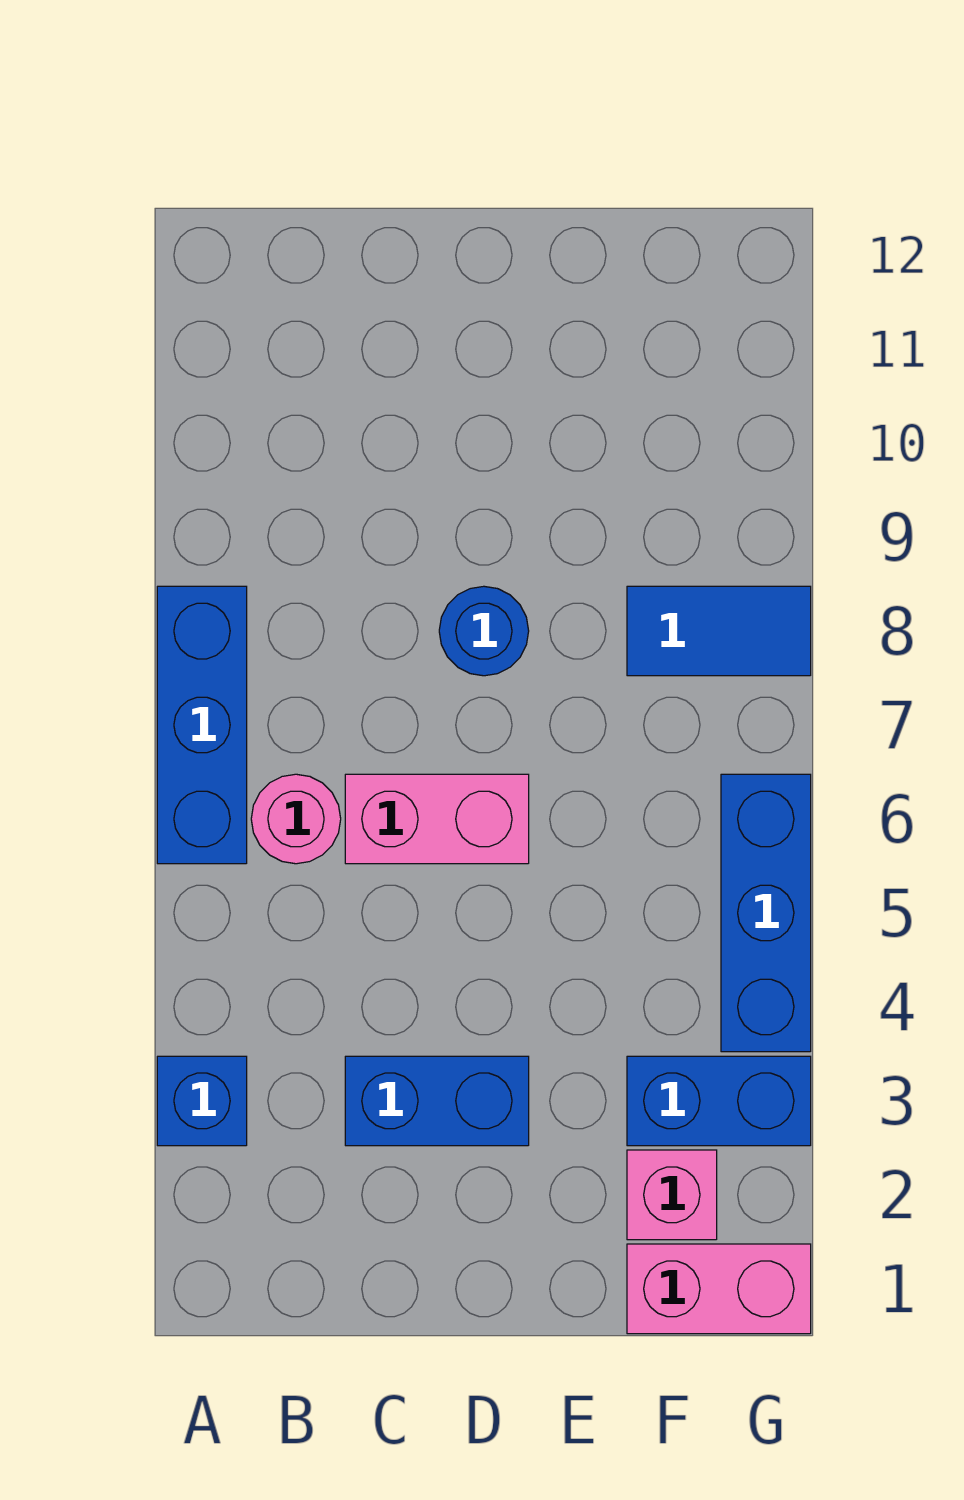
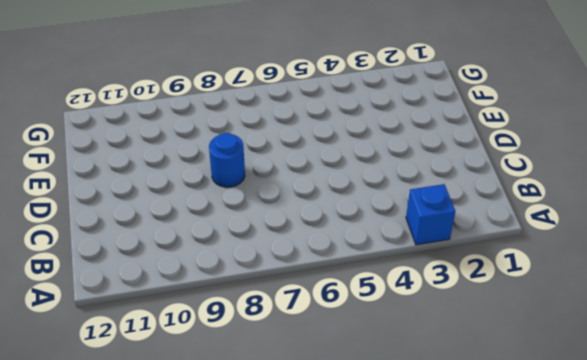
none -> blue brick A6:A8 level 1
none -> pink round brick B6 level 1

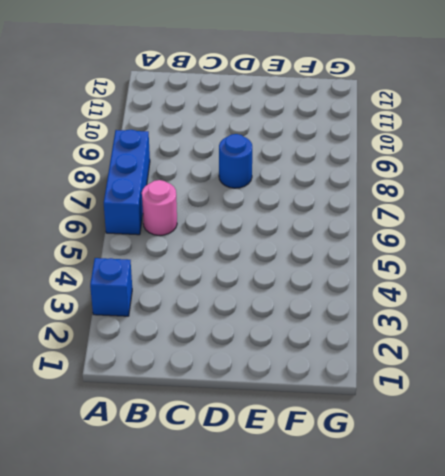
none -> blue brick C3:D3 level 1
none -> pink brick C6:D6 level 1

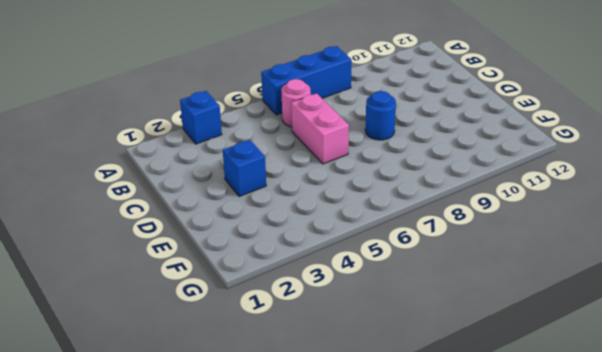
blue brick D3 level 1 -> blue brick C3:D3 level 1
none -> pink brick F1:G1 level 1
none -> pink brick F2 level 1

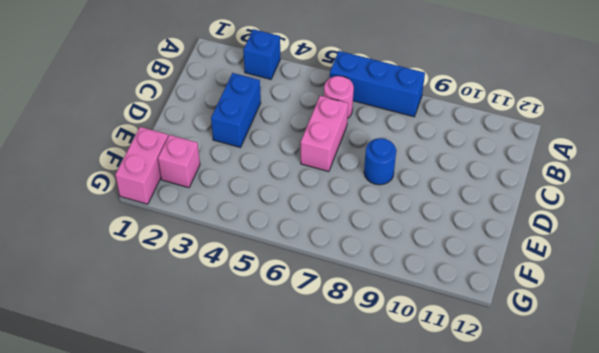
none -> blue brick F3:G3 level 1
none -> blue tile F8:G8 level 1

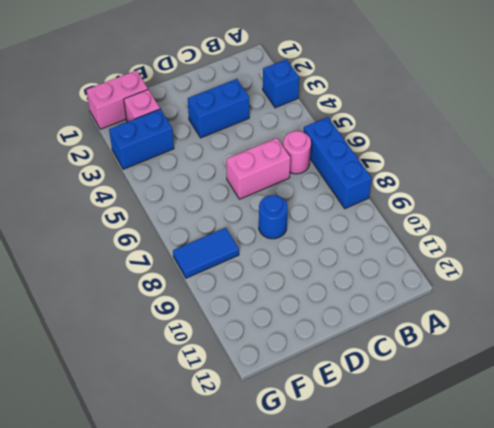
none -> blue brick G4:G6 level 1

